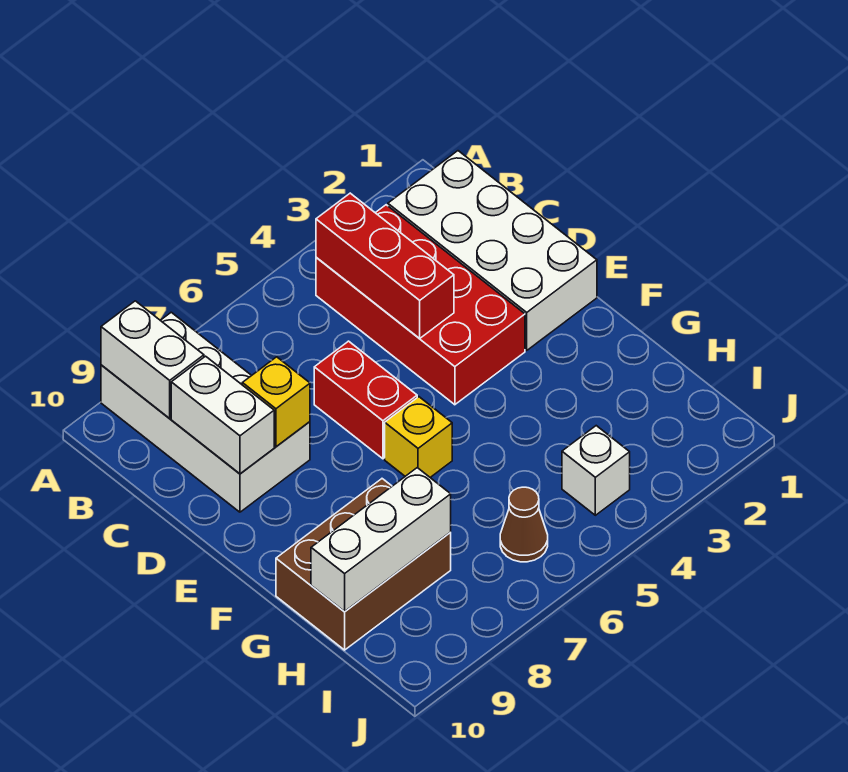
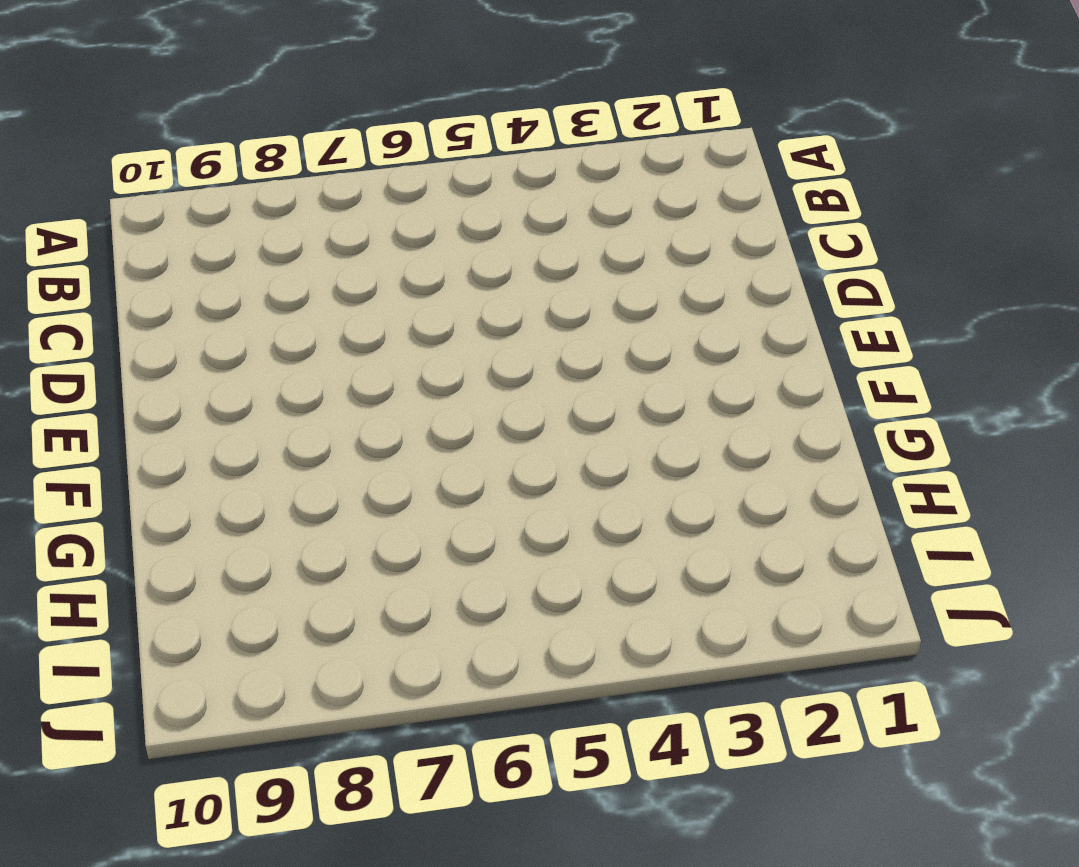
none -> white brick A8:D9 level 1
none -> white brick B1:E2 level 1
none -> red brick B3:E4 level 1

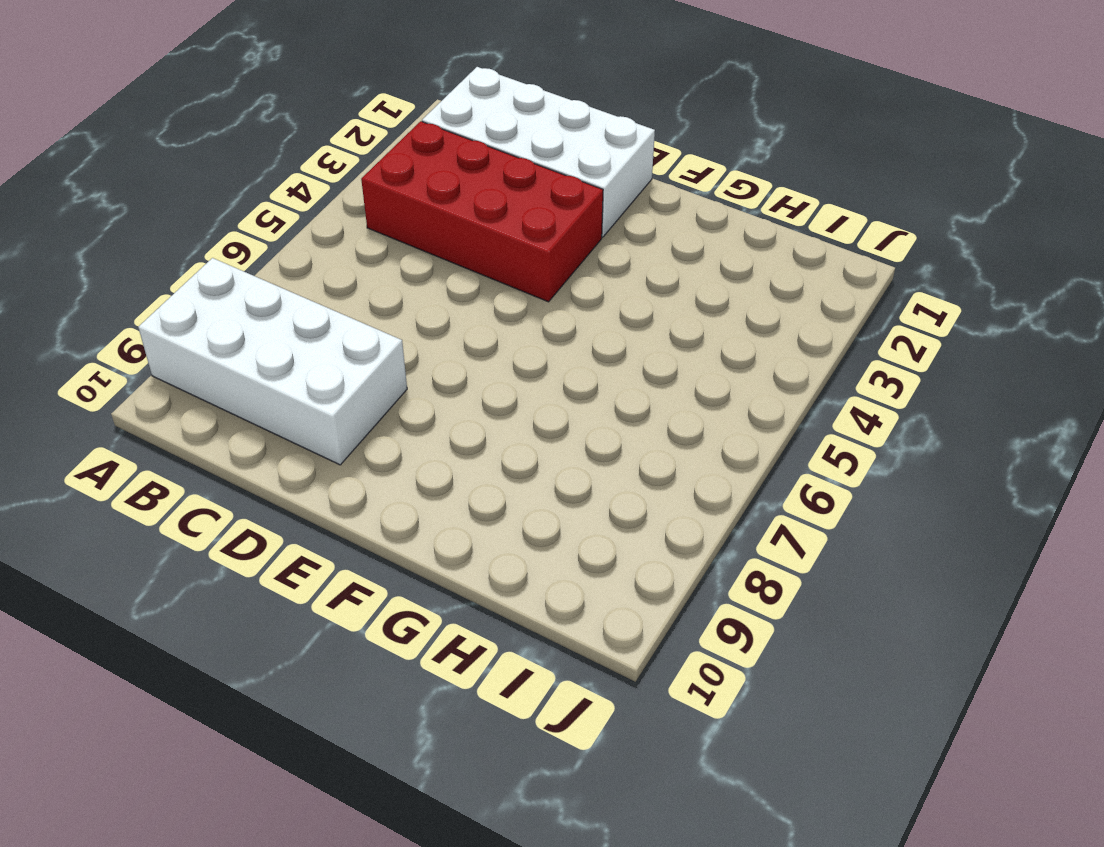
none -> red brick D6:E6 level 1
none -> yellow brick F6 level 1
none -> brown brick G8:H10 level 1

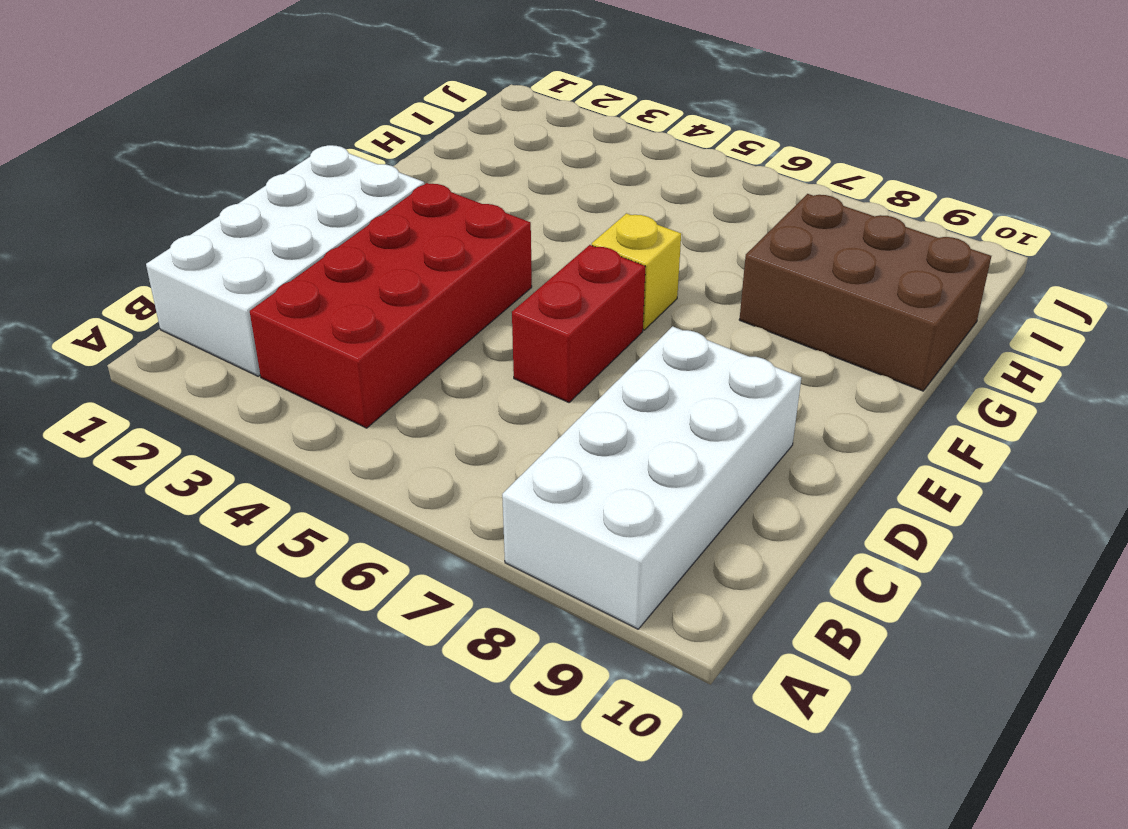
none -> white brick I4 level 1
none -> brown cone I6 level 1
none -> white brick A9:B9 level 2

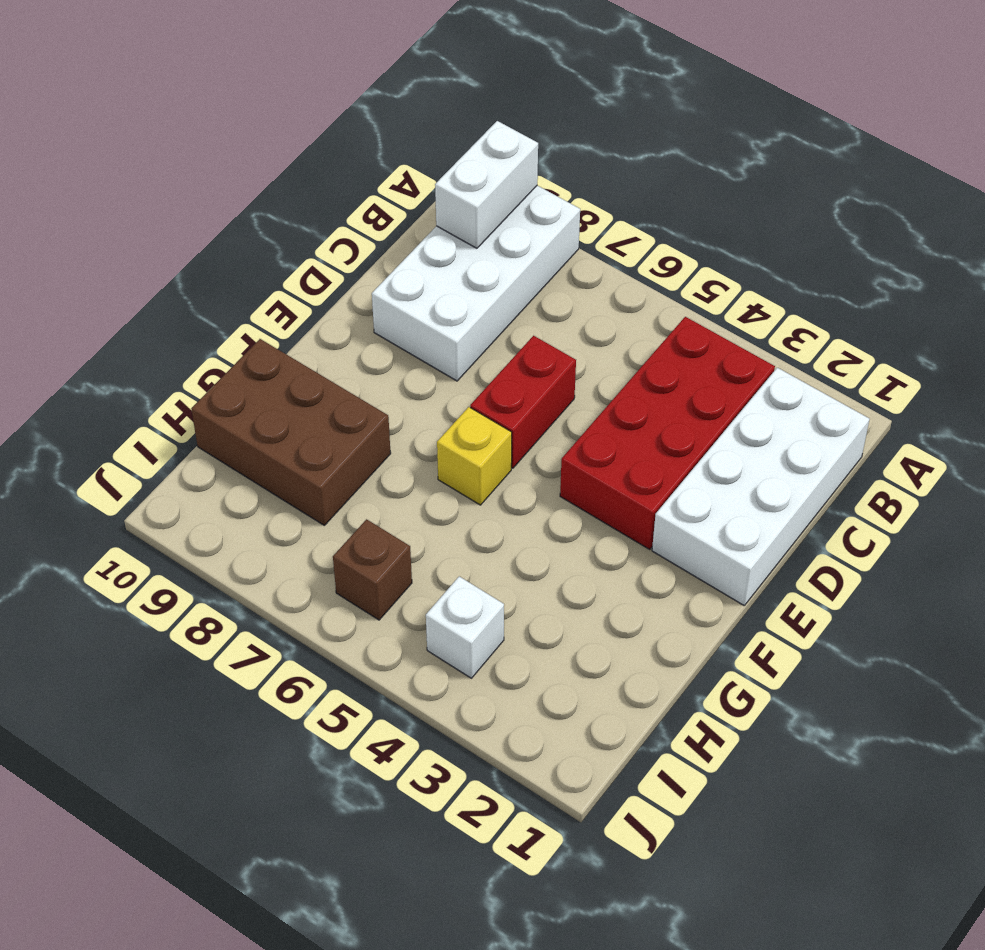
brown brick I6 level 1 -> brown cone I6 level 1
none -> red brick B4:D4 level 2
none -> white brick C9:D9 level 2
none -> yellow brick D8 level 2

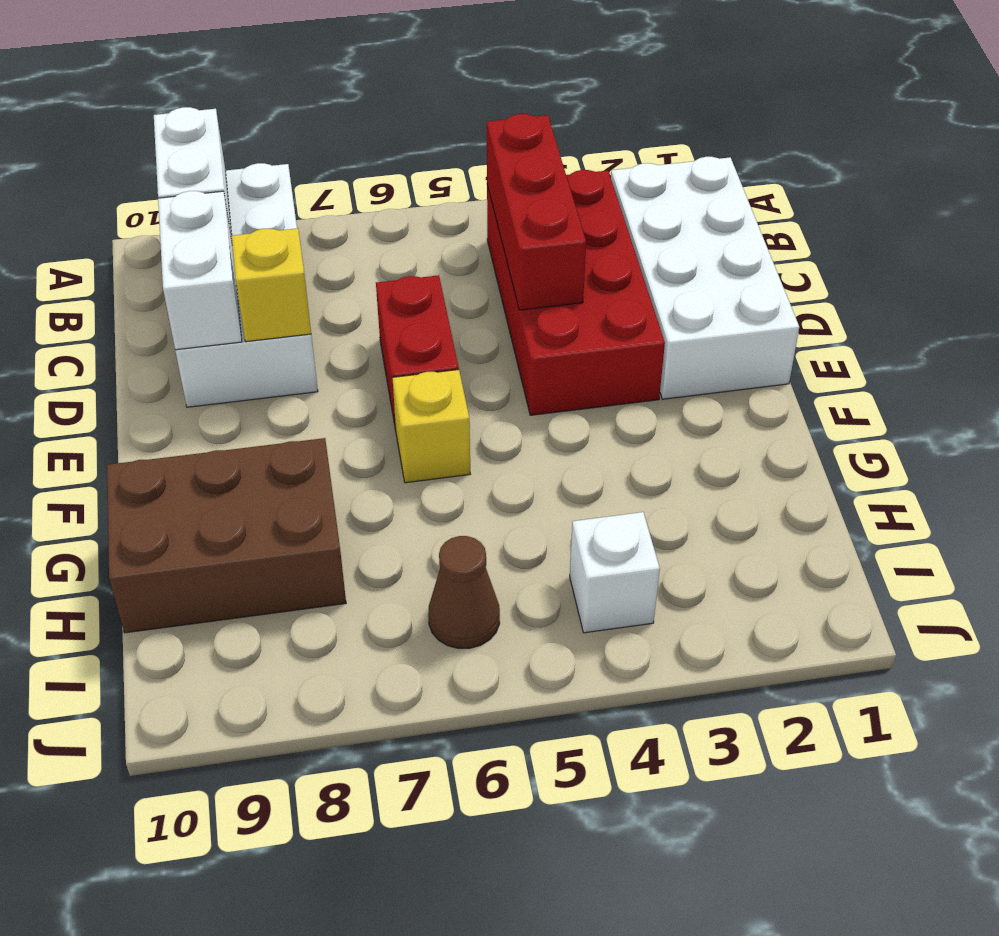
none -> white brick H8:H10 level 2

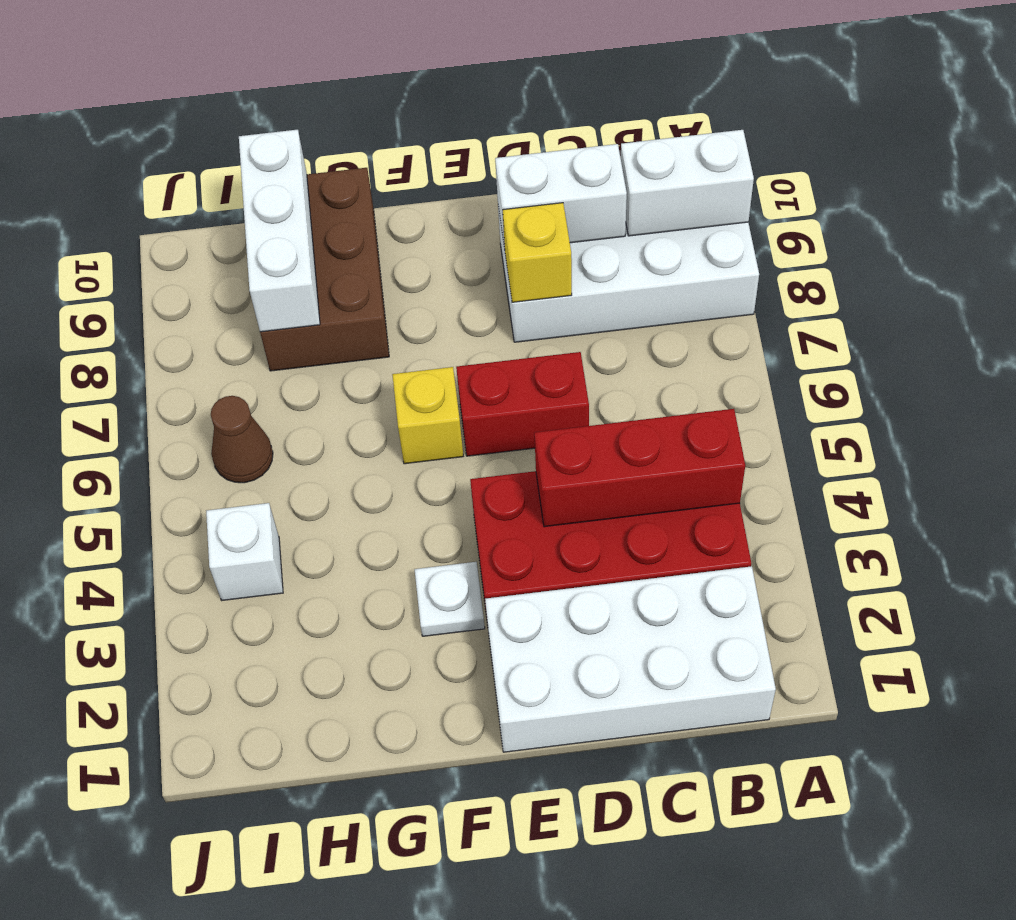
white plate F3 level 1 -> none

